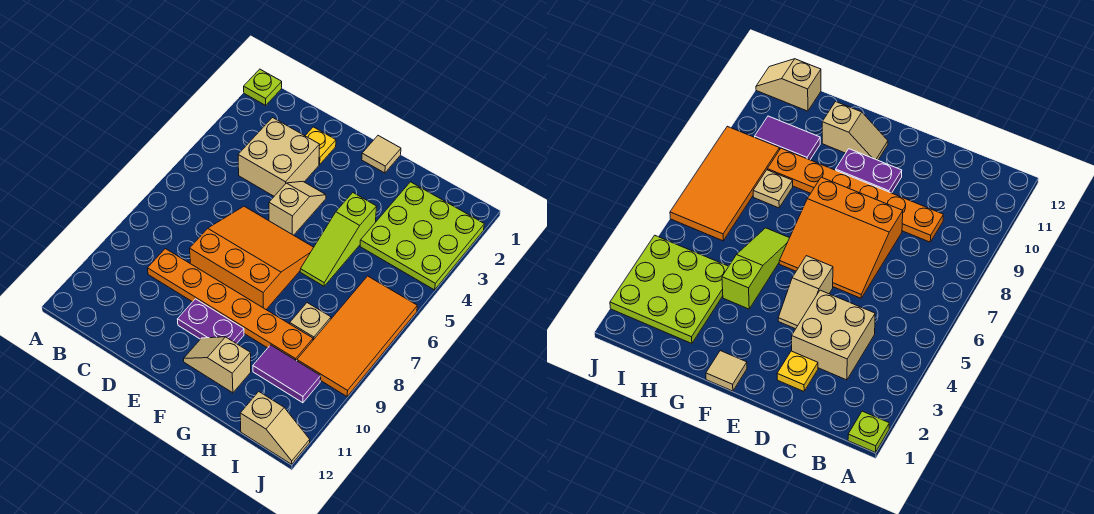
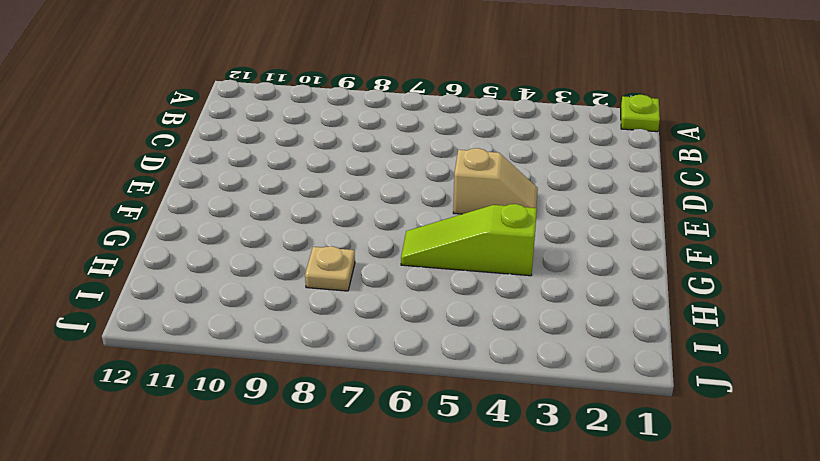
none -> tan brick C3:D4 level 1
none -> orange plate C9:H9 level 1
none -> yellow plate D2 level 1

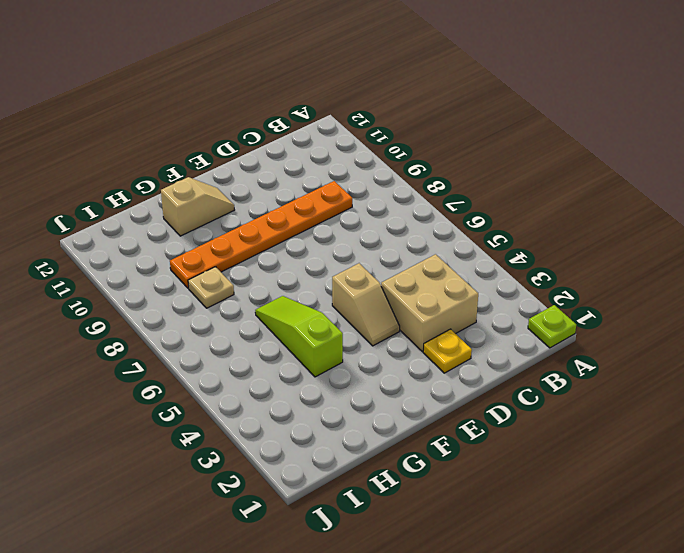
none -> orange slope D6:F8 level 1 top 8
none -> purple plate E10:F10 level 1
none -> tan tile F1 level 1

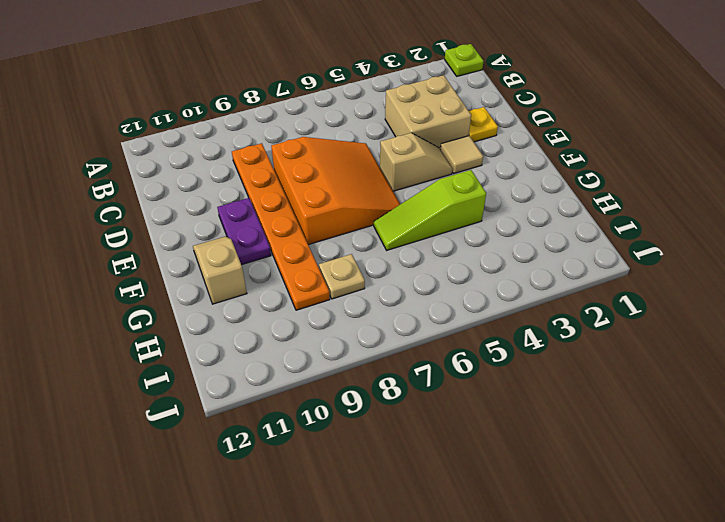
tan tile E3 level 1 -> tan tile F1 level 1
none -> lime plate H2:J4 level 1
none -> purple tile H10:I10 level 1
none -> orange tile I6:J9 level 1

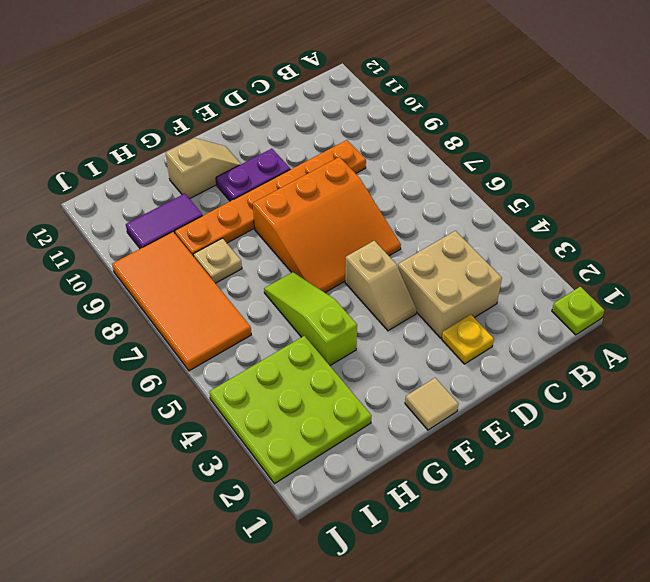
none -> tan slope I12:J12 level 1 top I

